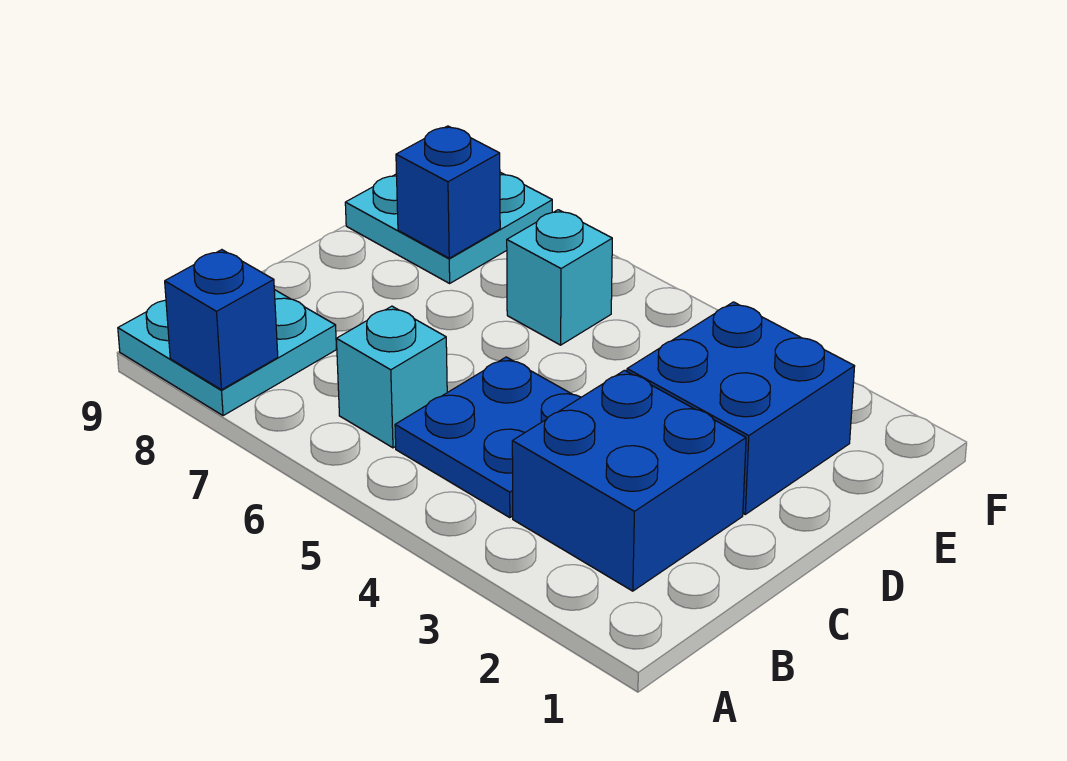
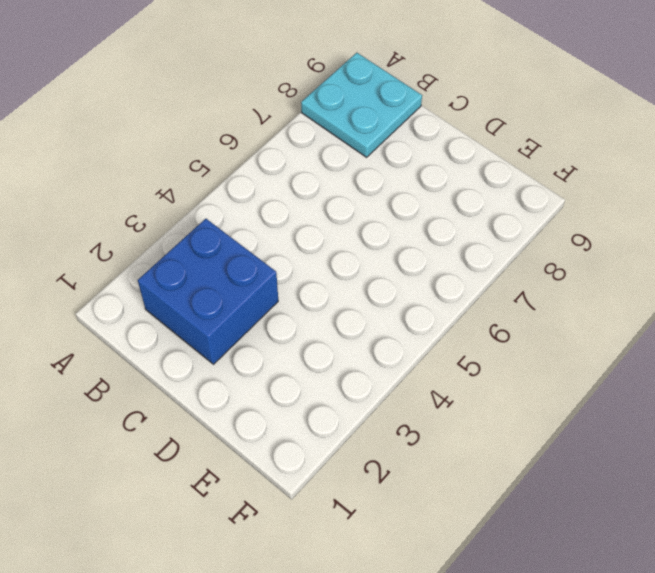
none -> blue plate B4:C5 level 1
none -> cyan brick B6 level 1

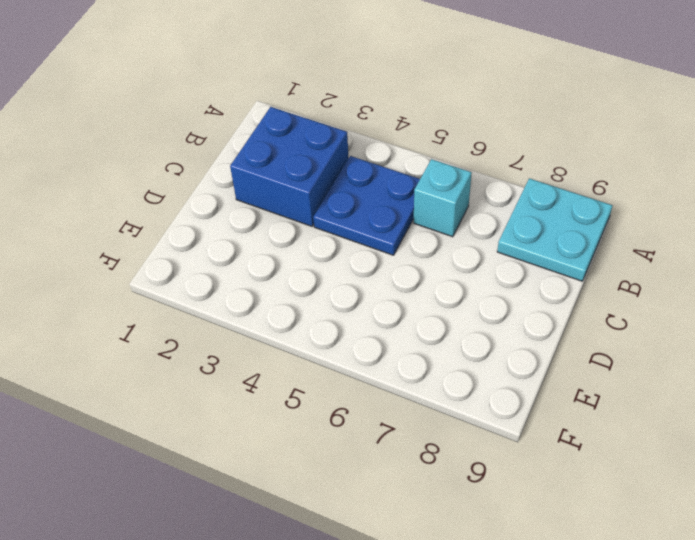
none -> blue brick D2:E3 level 1
none -> cyan brick E6 level 1

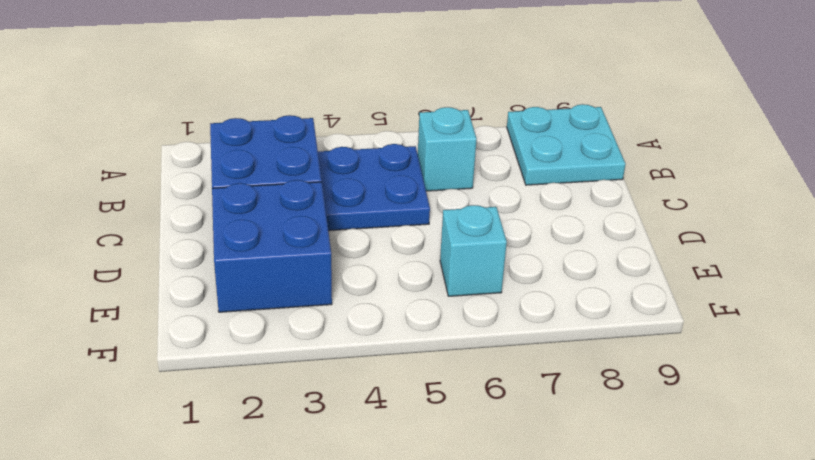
none -> cyan plate E8:F9 level 1
none -> blue brick A8 level 2

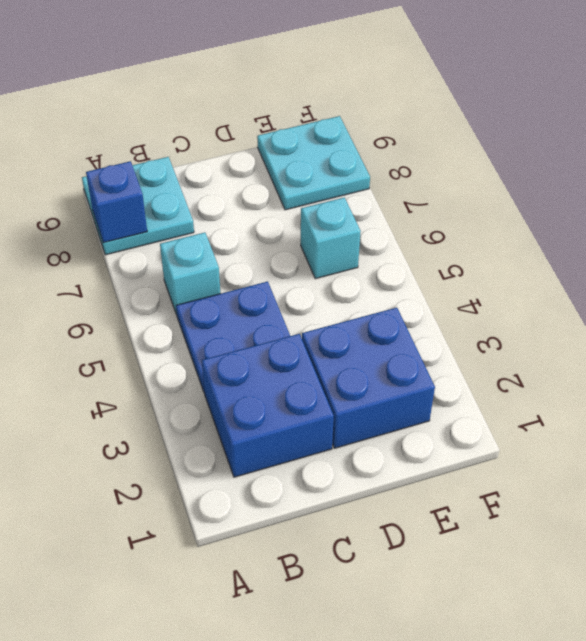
none -> blue brick E8 level 2

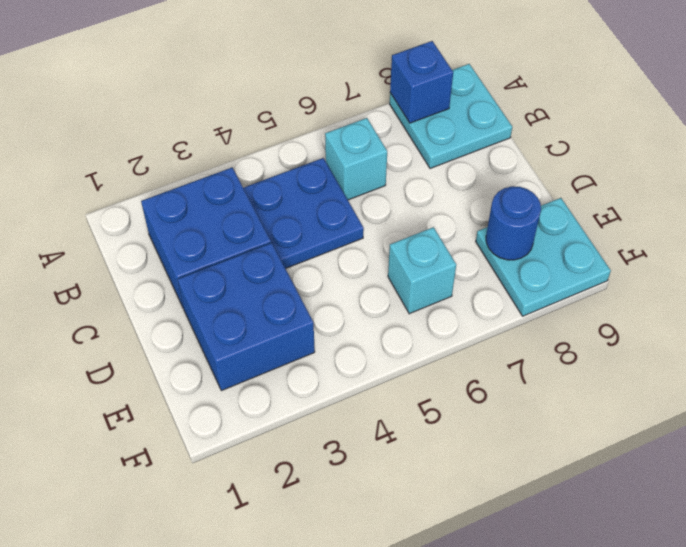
blue round brick E8 level 2 -> blue brick E8 level 2

